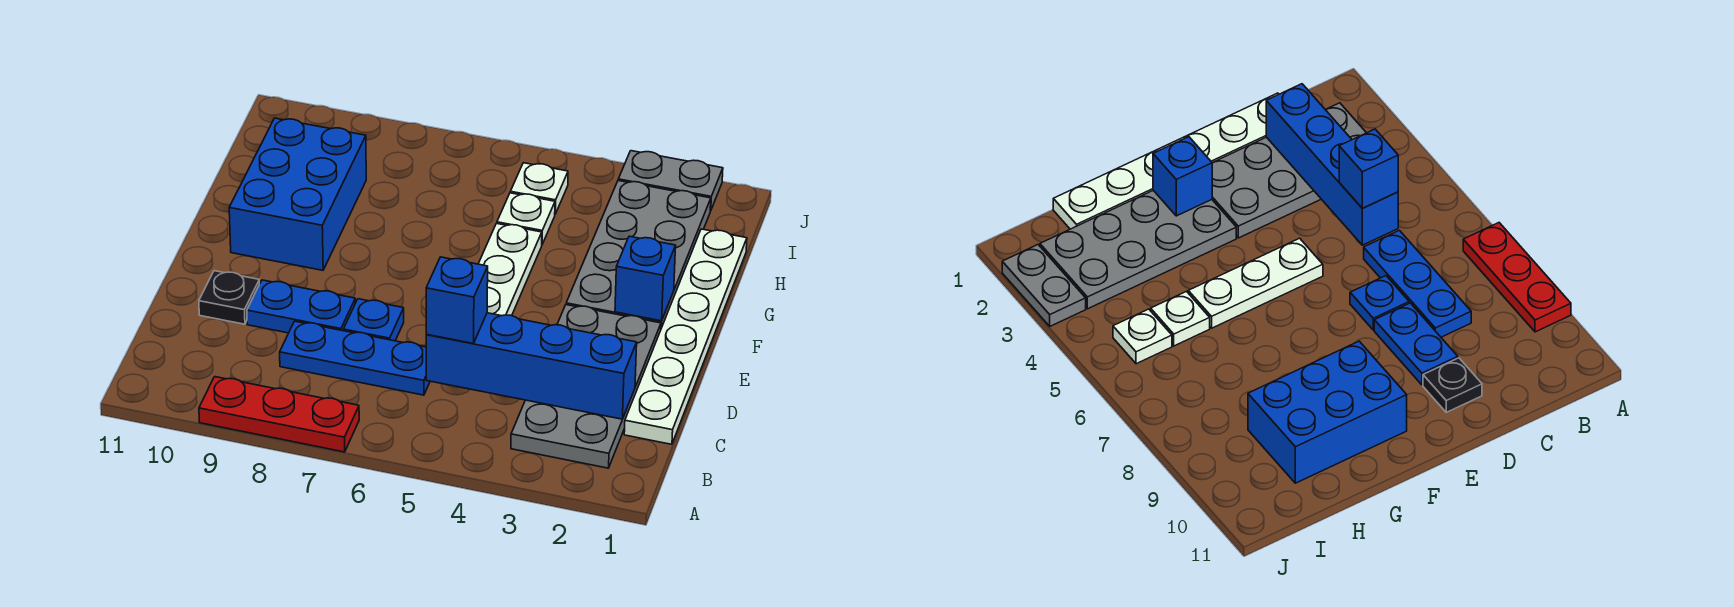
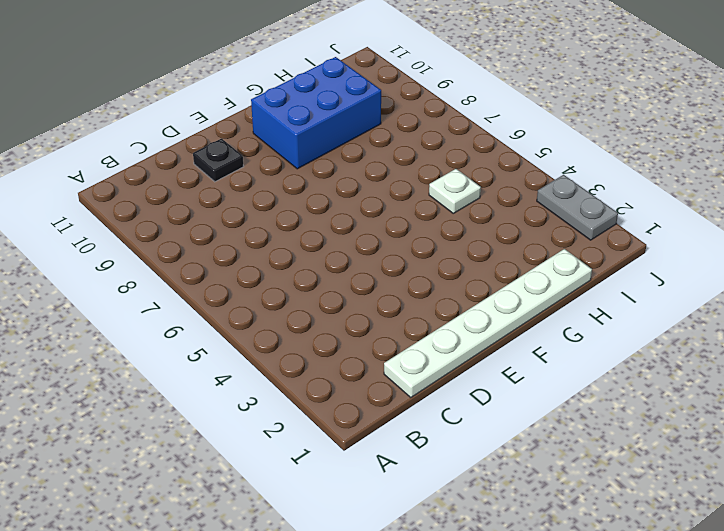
none -> red plate A7:A9 level 1
none -> grey plate B2:E3 level 1
none -> blue plate C6:C8 level 1

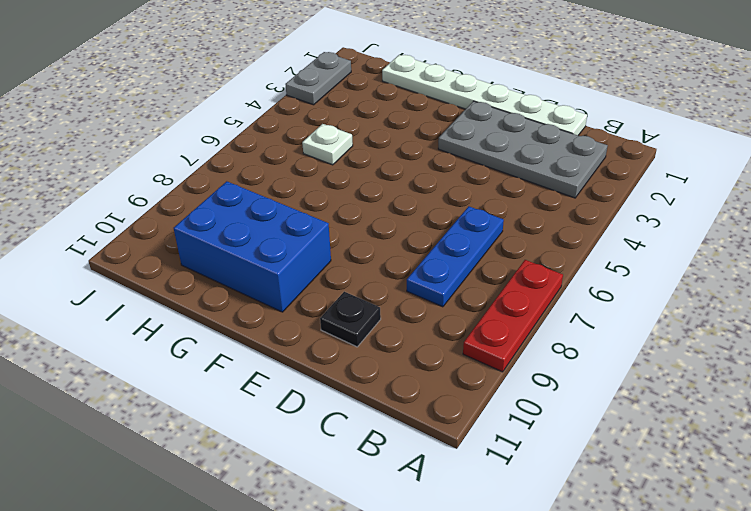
none -> blue plate D7 level 1
none -> blue plate D8:D9 level 1
none -> white plate E5:G5 level 1

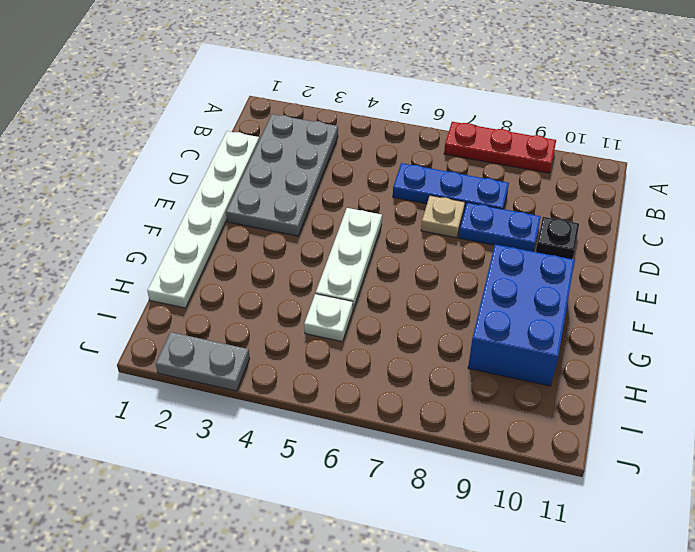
tan plate D7 level 1 -> blue plate D7 level 1
none -> grey plate F2:I3 level 1
none -> white plate I5 level 1
none -> blue brick C2:C5 level 2

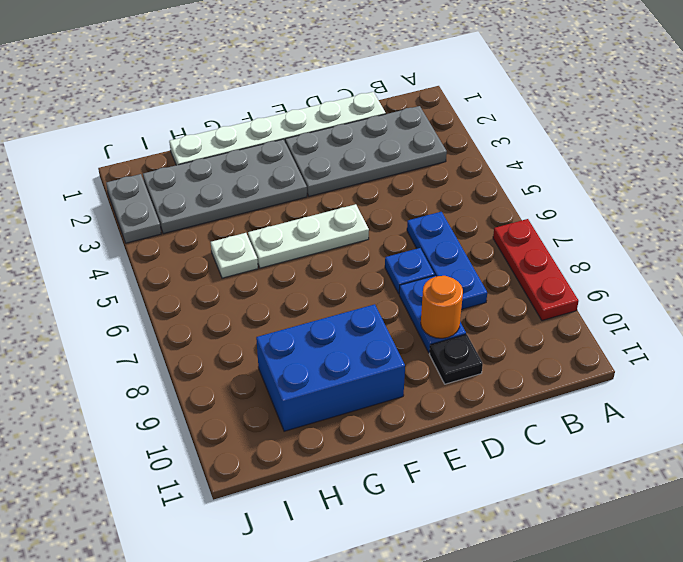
orange round brick D9 level 2 -> none
none -> white plate I5 level 1
none -> blue brick C2:C5 level 2
none -> blue brick F2 level 2

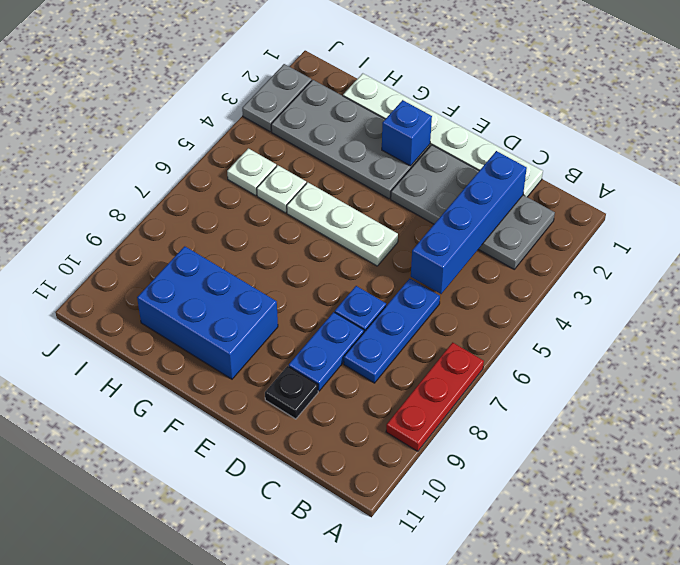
none -> blue brick C5 level 3

